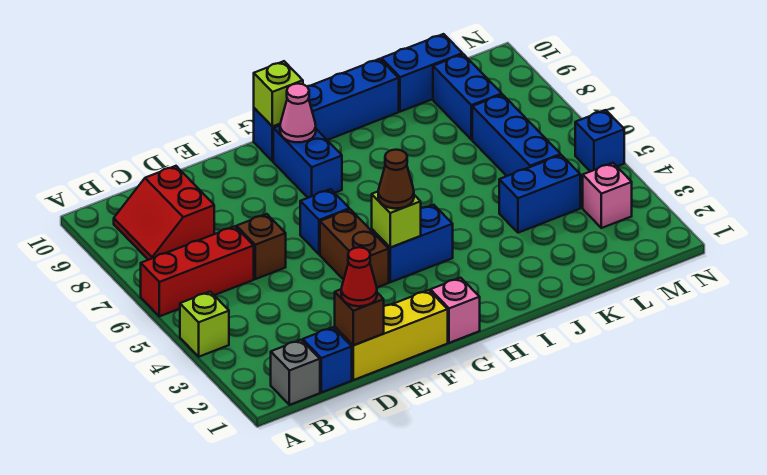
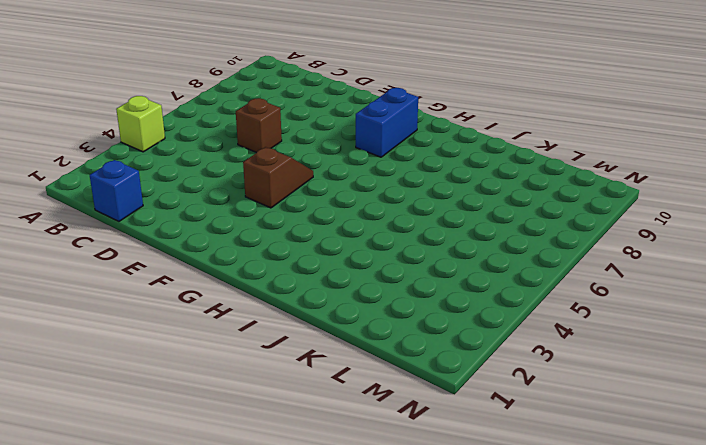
brown slope F4:F5 level 1 top 4 -> brown brick F4:F5 level 1
none -> red brick A6:C6 level 1
none -> grey brick B1 level 1
none -> red slope B8:C9 level 1 top C

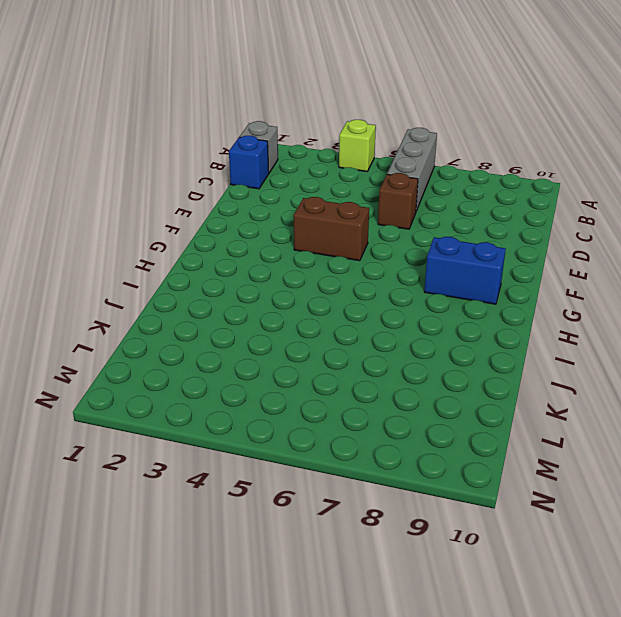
grey brick A6:C6 level 1 -> red brick A6:C6 level 1
none -> red slope B8:C9 level 1 top C
none -> yellow brick D1:F1 level 1
none -> blue brick F6 level 1

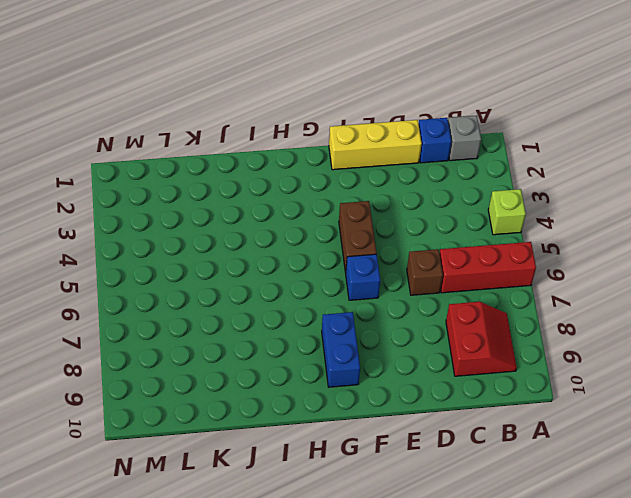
none -> pink brick G1 level 1
none -> blue brick G4:H4 level 1
none -> blue brick G10:J10 level 1

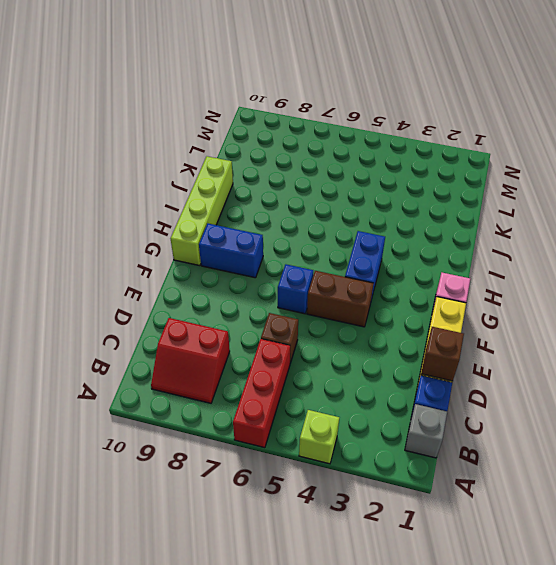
lime brick G10:J10 level 1 -> blue brick G10:J10 level 1
none -> blue brick K4:L4 level 1
none -> blue brick K10:L10 level 1
none -> blue brick L5:L7 level 1

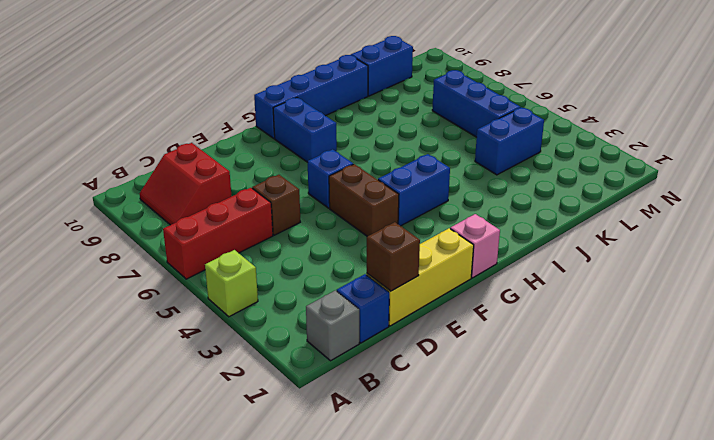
none -> blue brick L8:L9 level 1
none -> pink brick M3 level 1
none -> blue brick N5 level 1

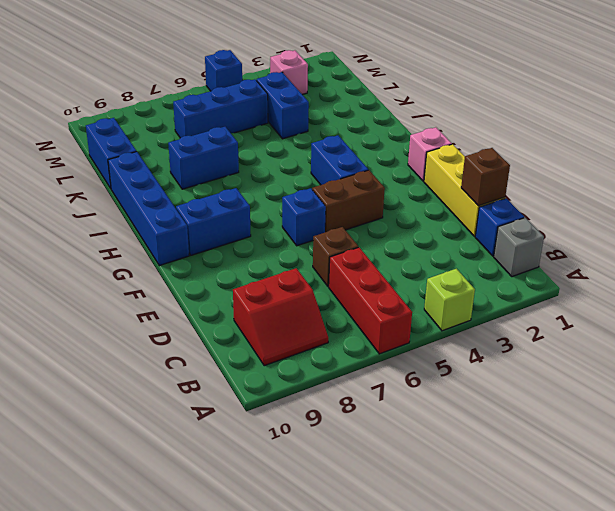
blue brick J7:J8 level 1 -> blue brick L8:L9 level 1
none -> lime brick G4 level 2
none -> pink cone G9 level 2
none -> lime brick G10 level 2

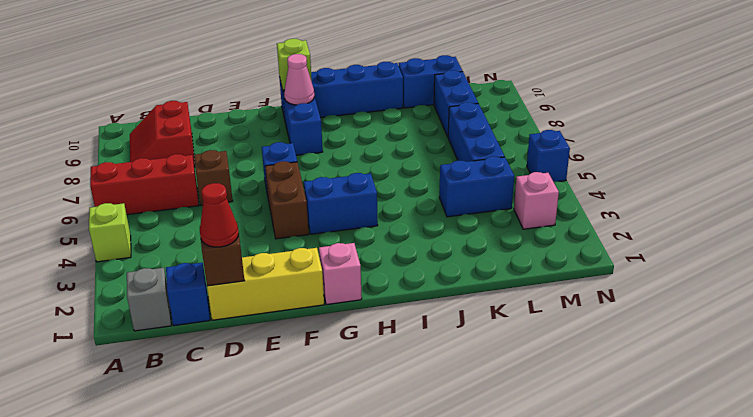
none -> lime brick G4 level 2
none -> brown cone G4 level 3

